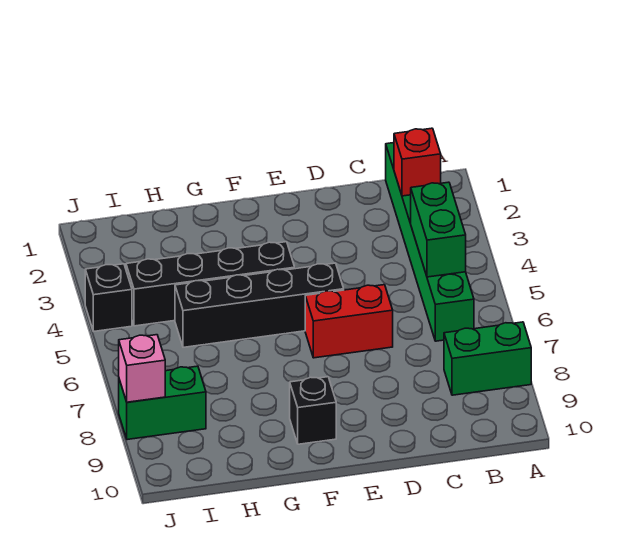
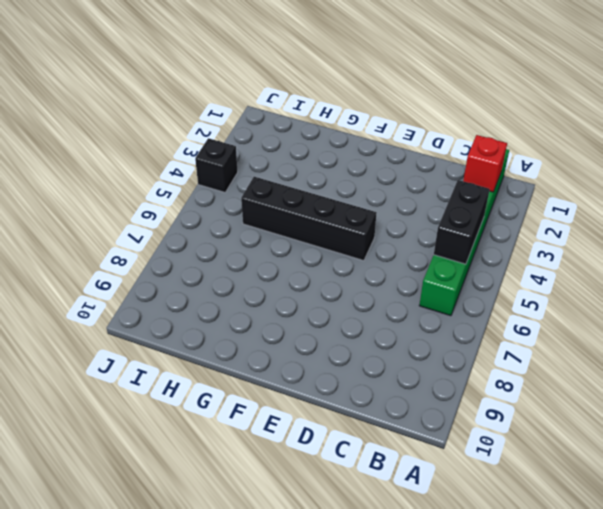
black brick B4:B5 level 2 -> green brick B4:B5 level 2
none -> green brick A8:B8 level 1
none -> red brick D6:E6 level 1

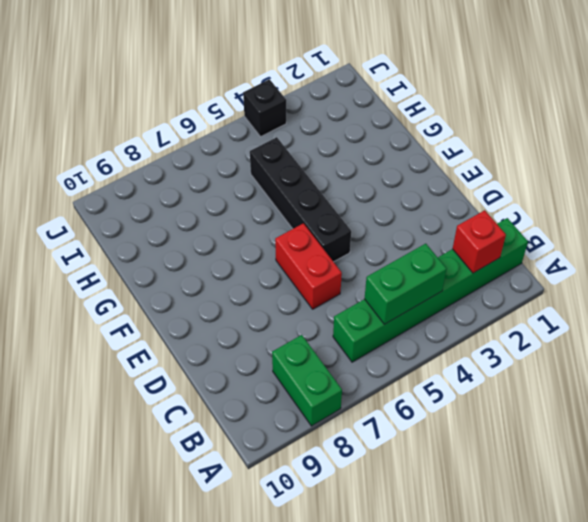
none -> black brick F4:I4 level 1
none -> black brick F9 level 1

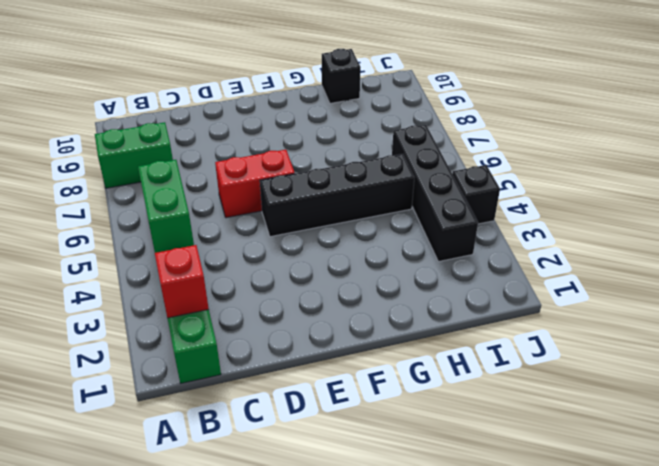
black brick H10 level 1 -> black brick F9 level 1
black brick I3:I6 level 1 -> black brick F4:I4 level 1
none -> green brick I8:J8 level 1
none -> pink brick J8 level 2

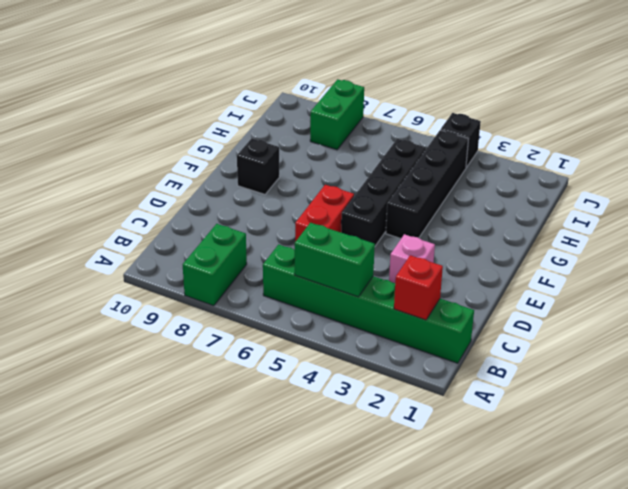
pink brick D3 level 1 -> pink brick J8 level 2

